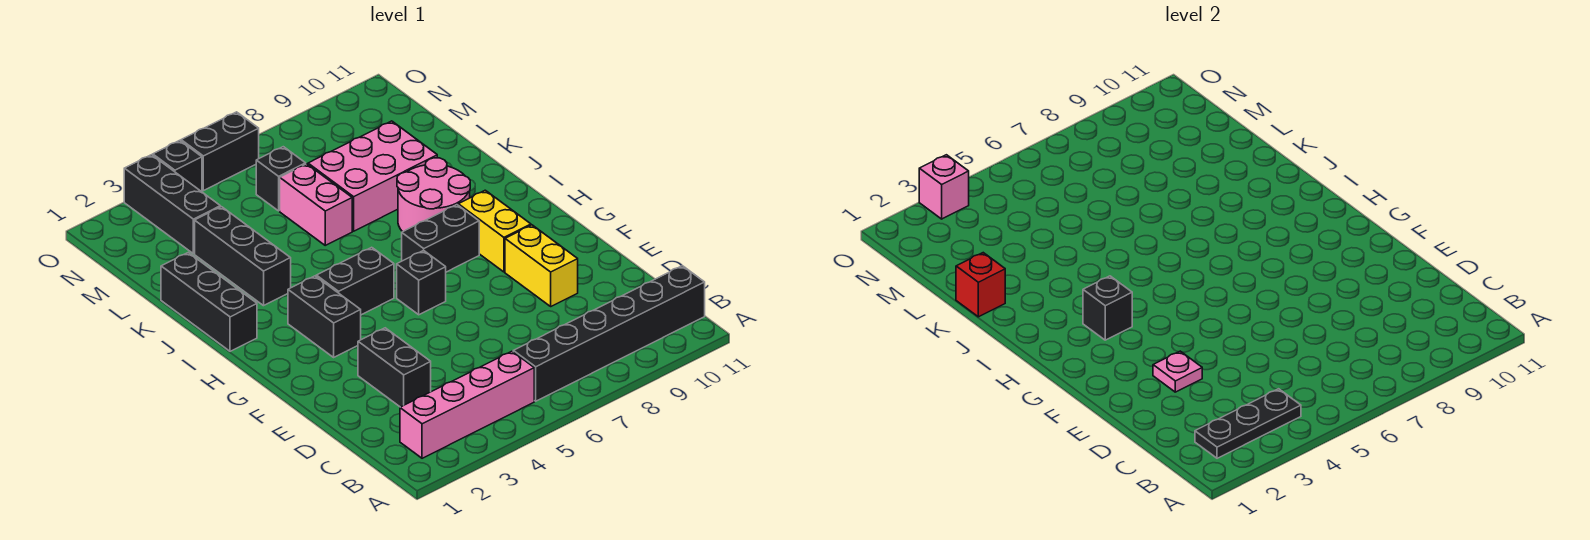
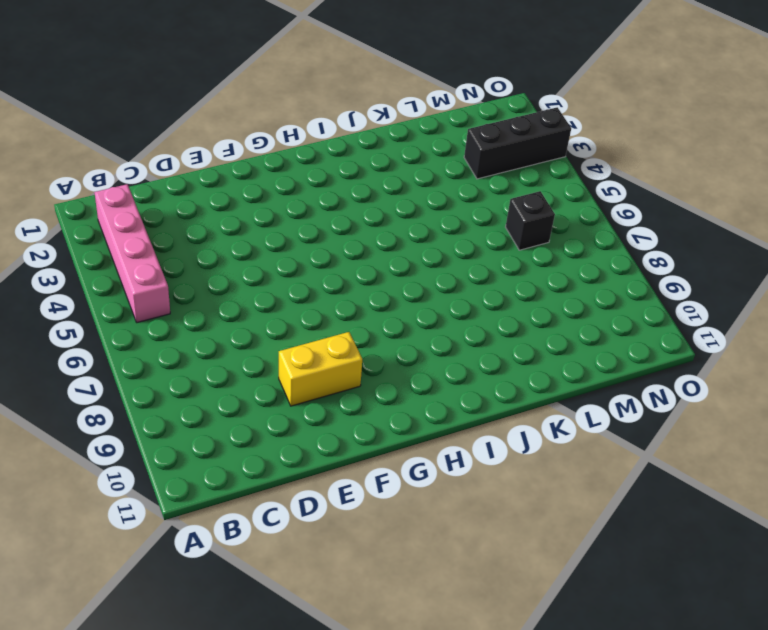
none -> black brick B6:B11 level 1
none -> black brick D3:E3 level 1
none -> black brick G3:H3 level 1

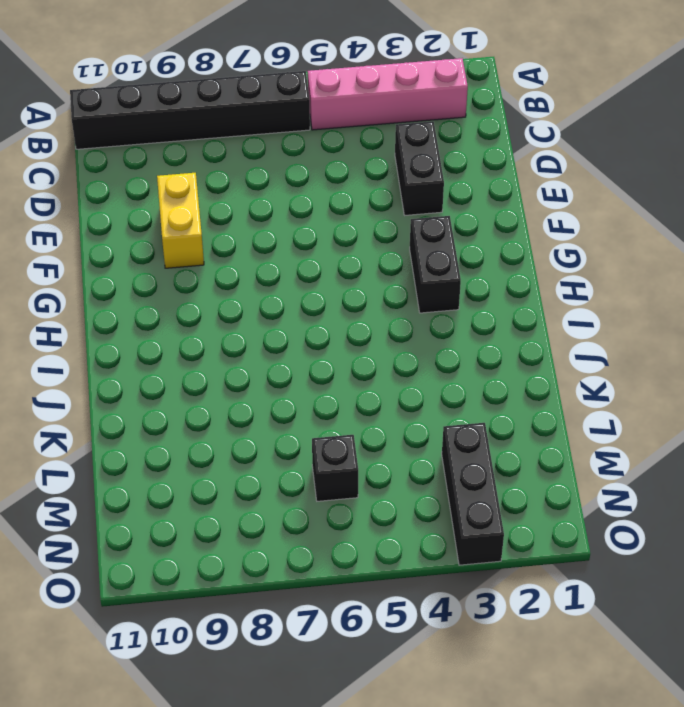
none -> black brick G6 level 1
none -> yellow brick G9:H9 level 1
none -> black brick H4:H5 level 1

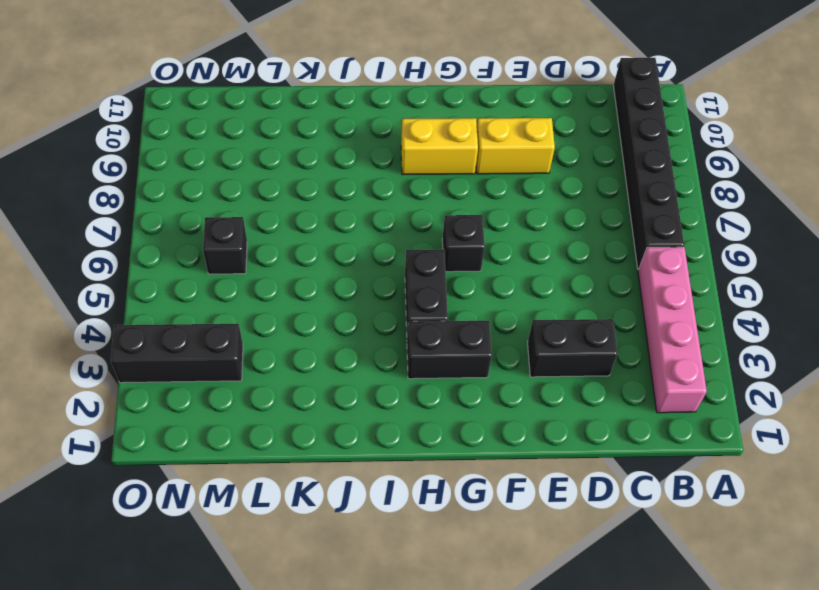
none -> black brick H7:H8 level 1
none -> black brick I1:K1 level 1
none -> pink round brick I8:J9 level 1

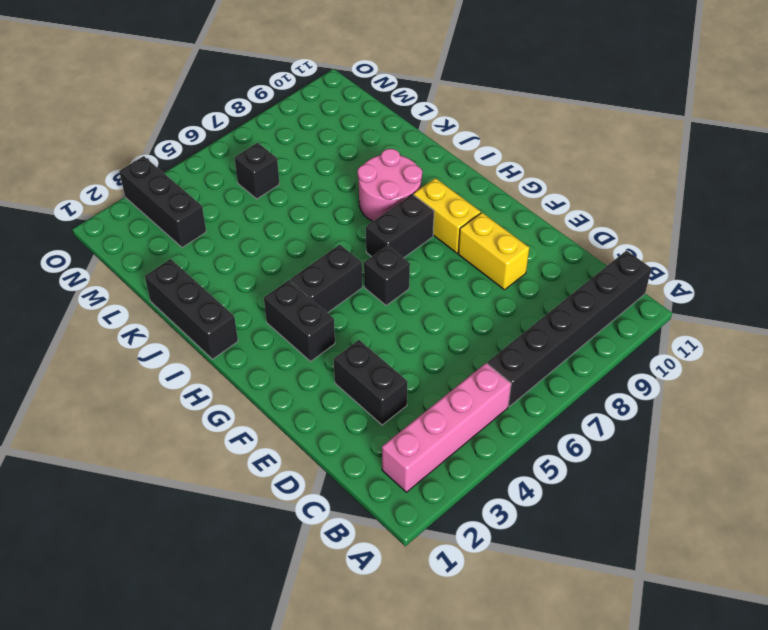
none -> black brick J3:L3 level 1
none -> pink brick K6:L6 level 1
none -> pink brick K7:L9 level 1

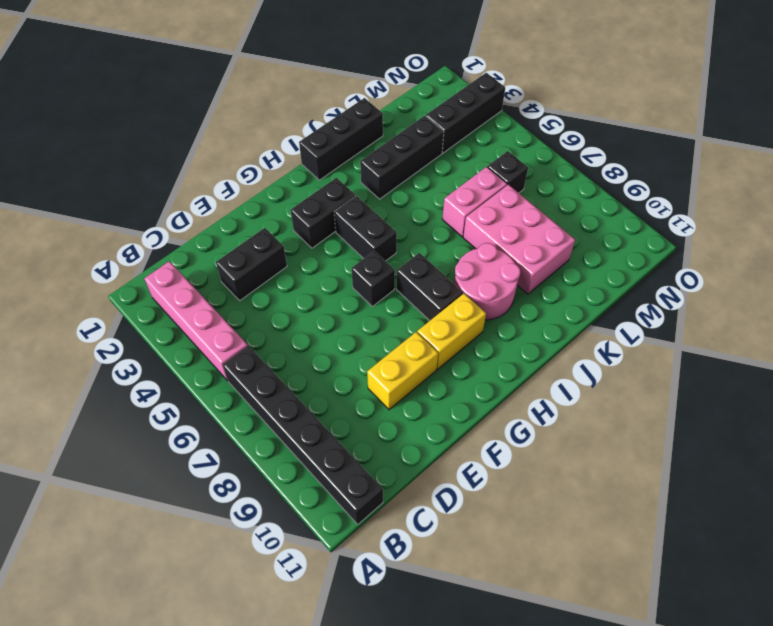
none -> black brick O4 level 1
none -> black brick O5:O6 level 1
none -> black plate B2:B4 level 2

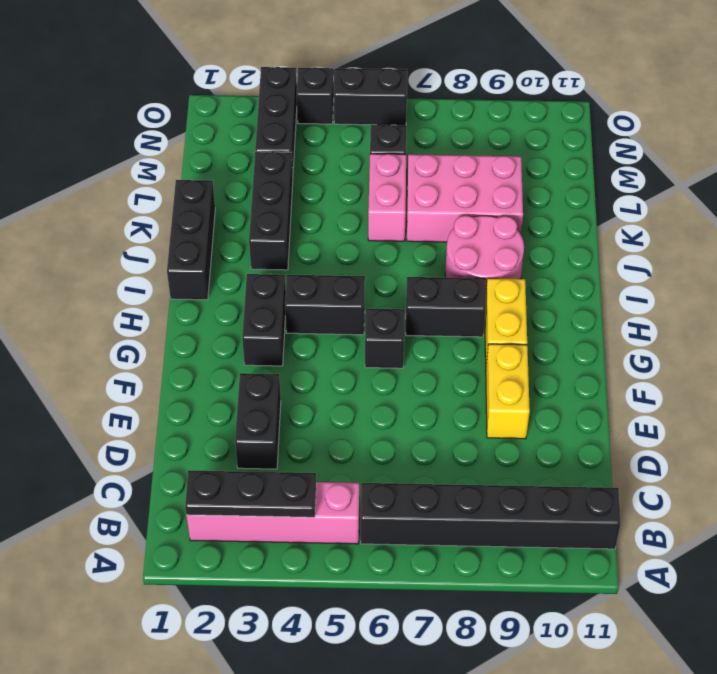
none -> pink plate E3 level 2
none -> black brick H3 level 2
none -> red brick K1 level 2

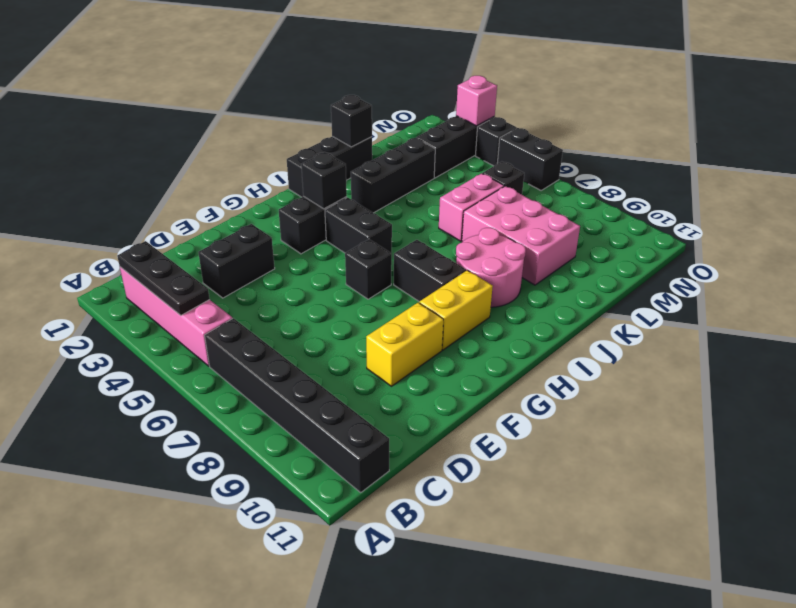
black brick K1 level 2 -> red brick K1 level 2
none -> pink plate E3 level 2

